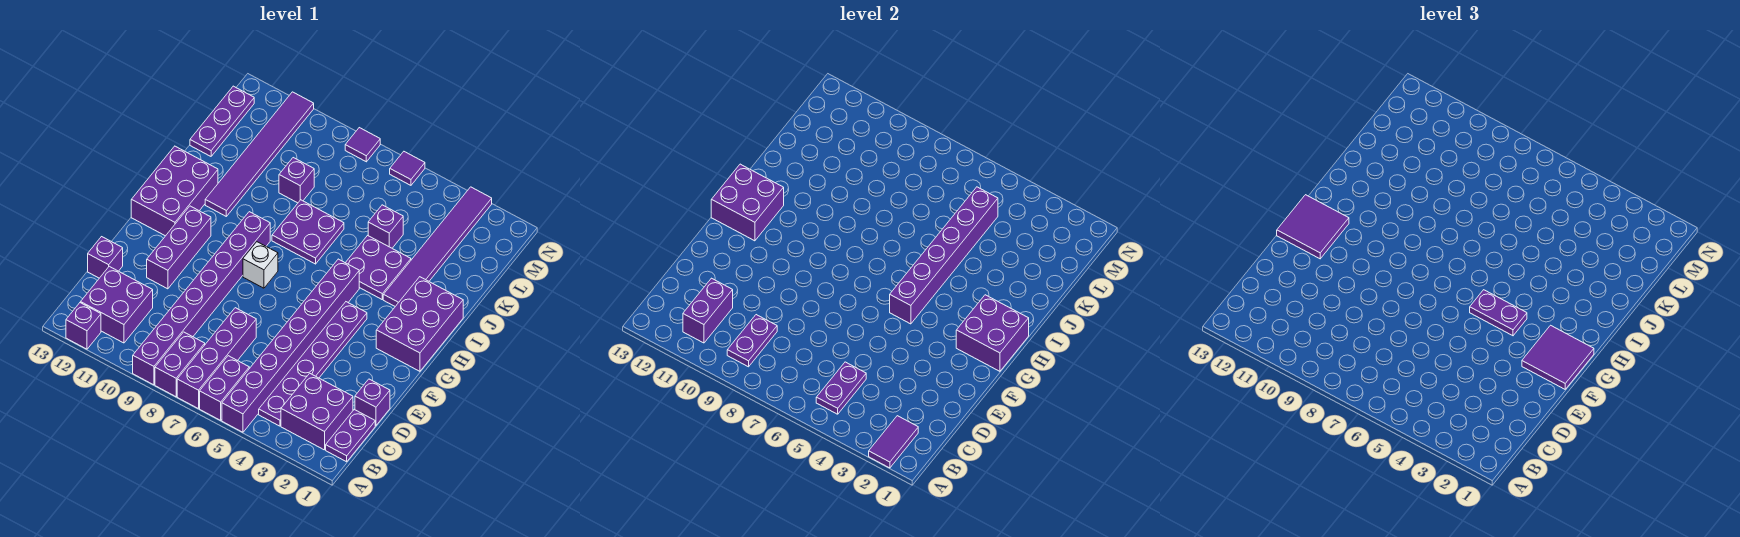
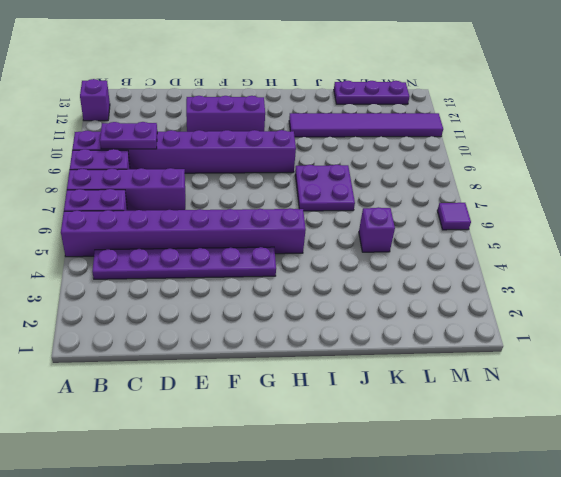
none -> purple plate B1:C1 level 1
none -> purple brick B2:C3 level 1
none -> purple brick B11:C12 level 1
none -> purple brick D1 level 1

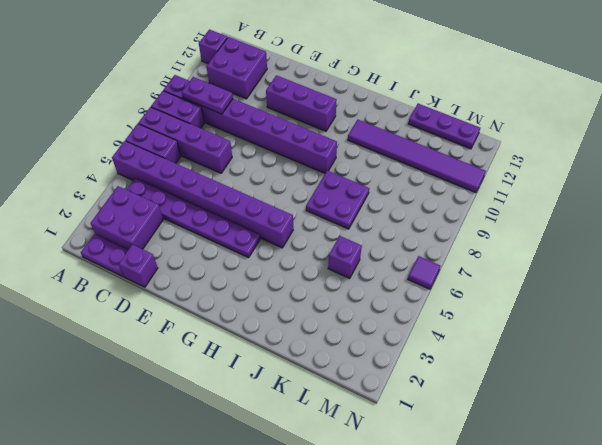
none -> purple brick D13 level 1
none -> purple brick G1:I2 level 1
none -> white brick G8 level 1
none -> purple brick G12:I13 level 1

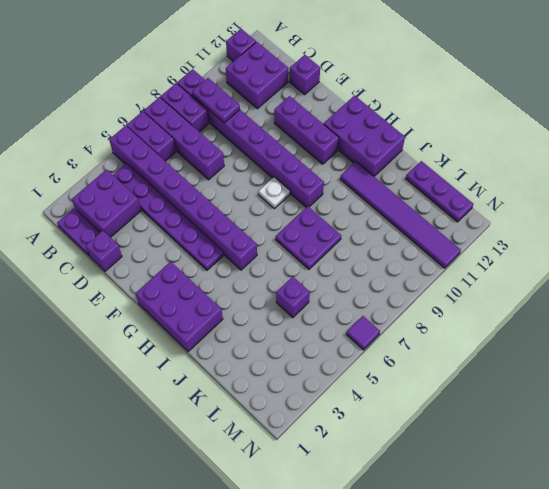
white plate G8 level 1 -> white brick G8 level 1
none -> purple tile I3:N3 level 1
none -> purple plate I4:J5 level 1
none -> purple brick K9 level 1
none -> purple tile N8 level 1

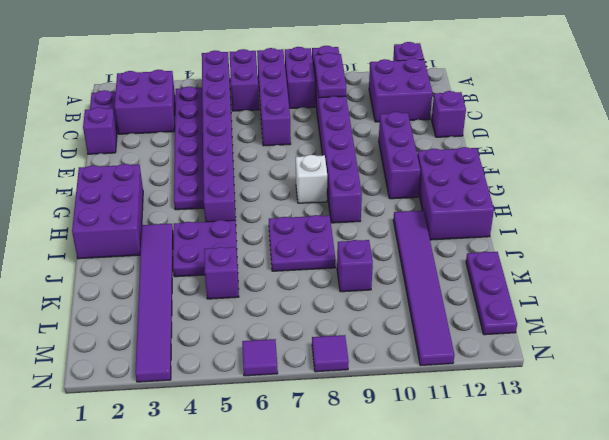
none -> purple tile A2:B2 level 2
none -> purple plate B5:C5 level 2
none -> purple brick B11:C11 level 2
none -> purple brick G1:H2 level 2

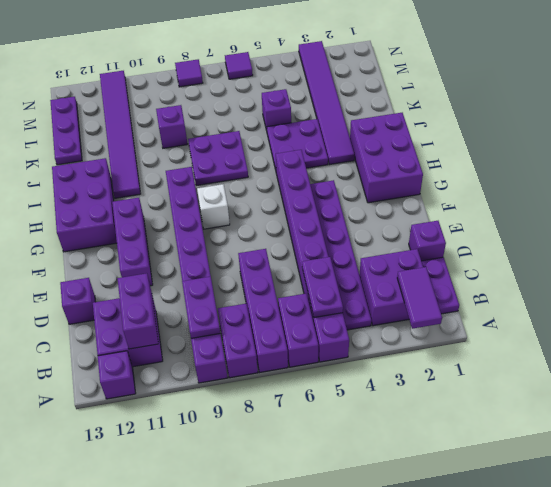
none -> purple brick G1:H2 level 2
none -> purple brick G5:L5 level 2
none -> purple brick G12:H13 level 2
none -> purple tile F1:G2 level 3

